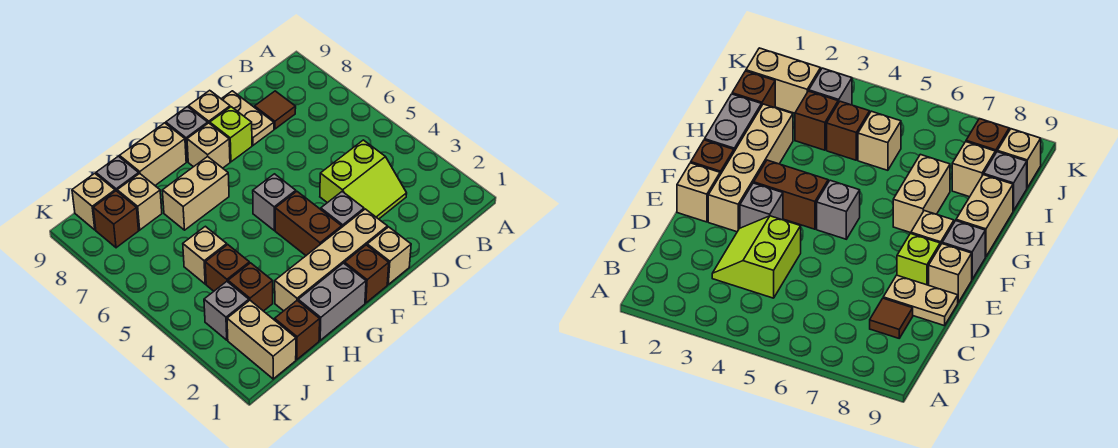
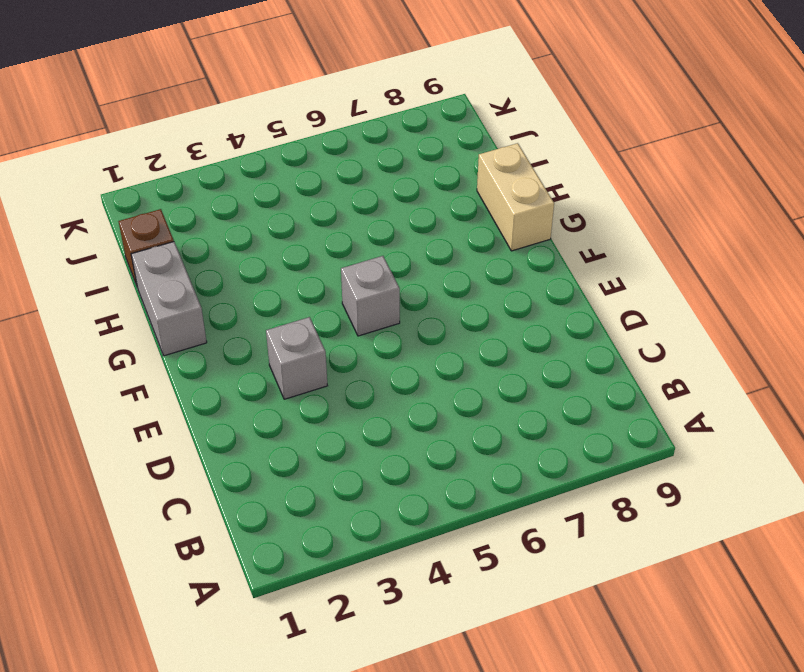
none -> lime slope C3:D4 level 1 top 4
none -> brown tile C8 level 1
none -> tan plate D8:D9 level 1

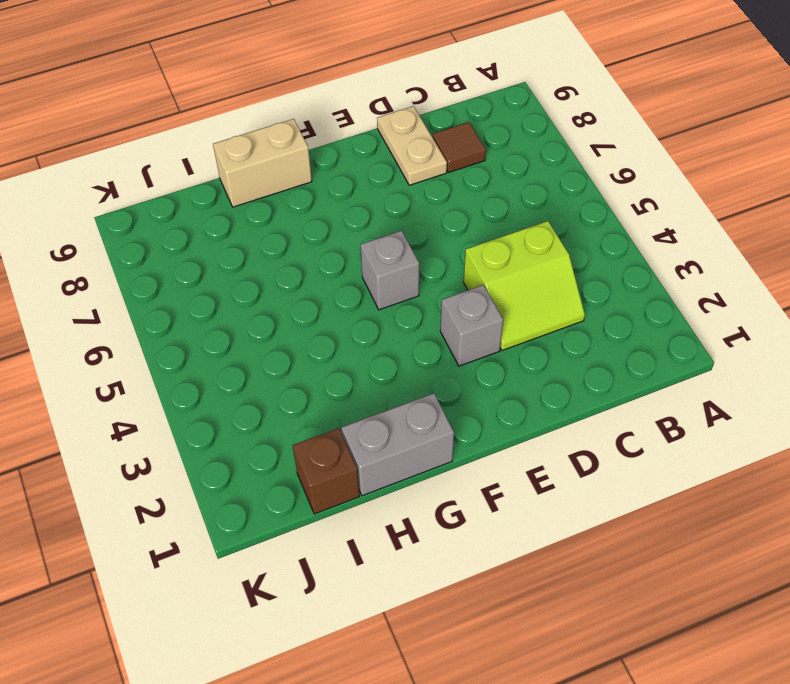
none -> tan brick E1 level 1
none -> tan brick E2:H2 level 1
none -> lime brick E8 level 1

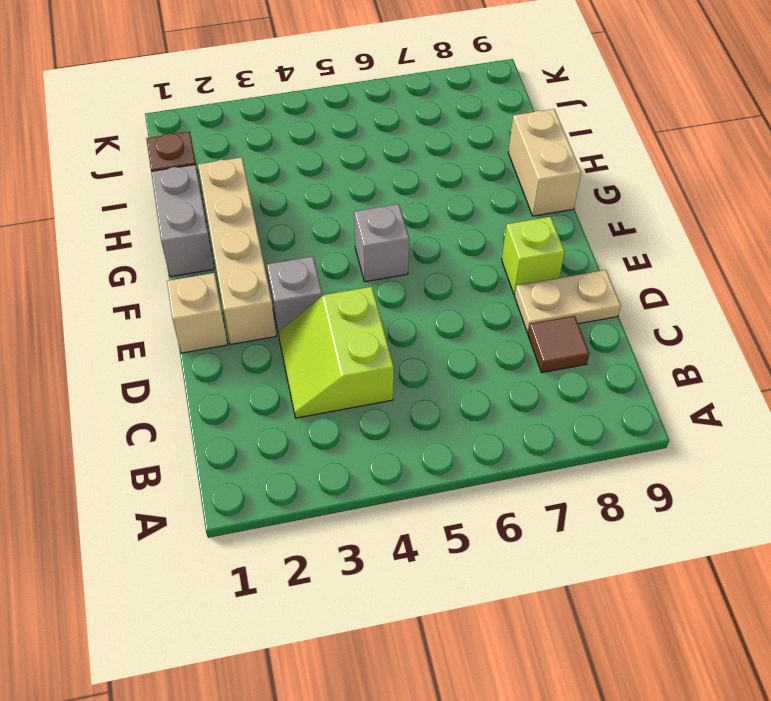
none -> tan brick E9 level 1
none -> brown brick F1 level 1
none -> brown brick F3:F4 level 1

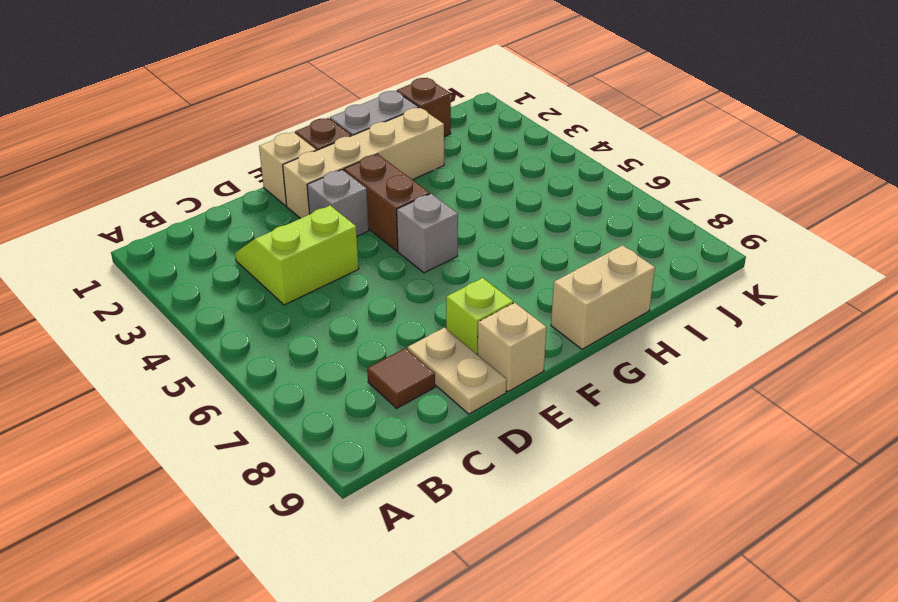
none -> tan brick F8 level 1
none -> grey brick F9 level 1
none -> tan brick G7:H7 level 1

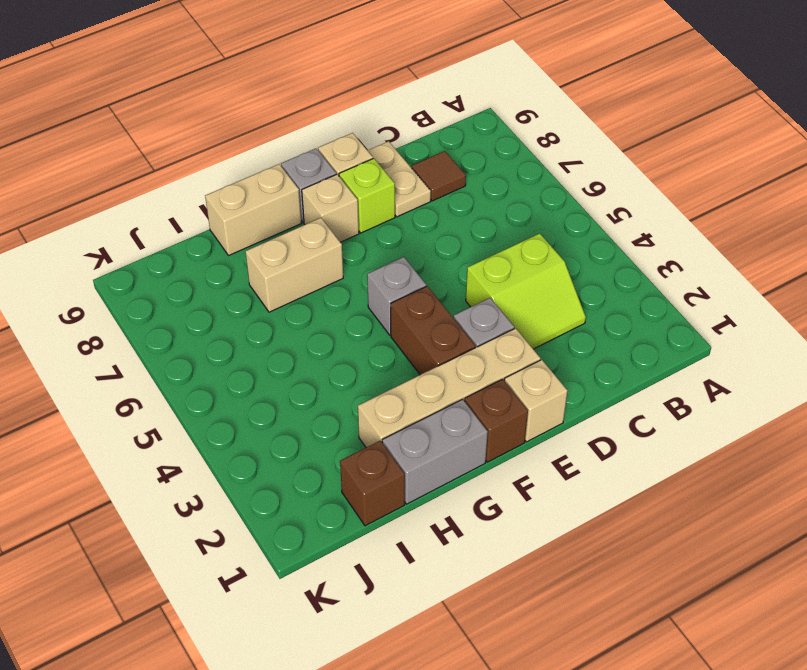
none -> brown brick I3 level 1
none -> brown brick I4 level 1
none -> tan brick I5 level 1

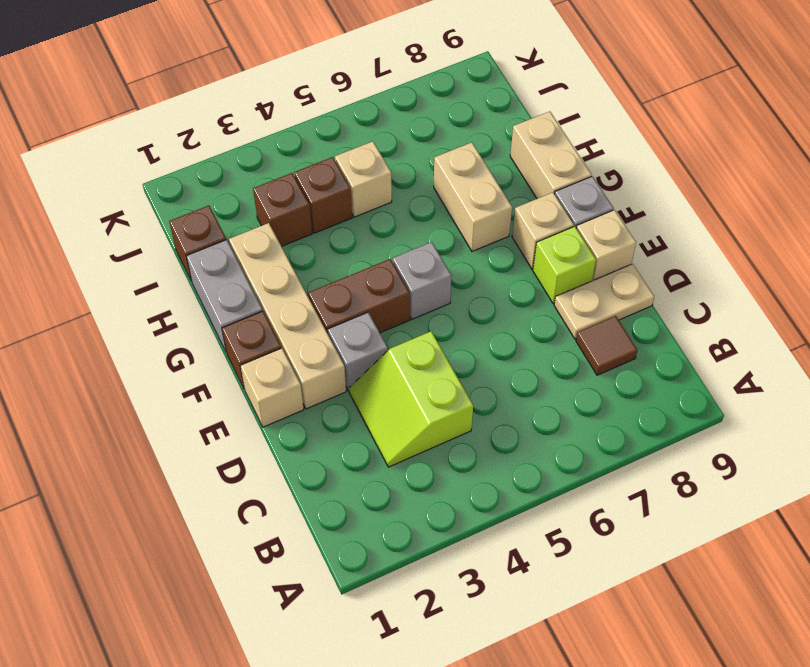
none -> tan brick I8 level 1
none -> grey brick I9 level 1
none -> tan brick J1:J2 level 1

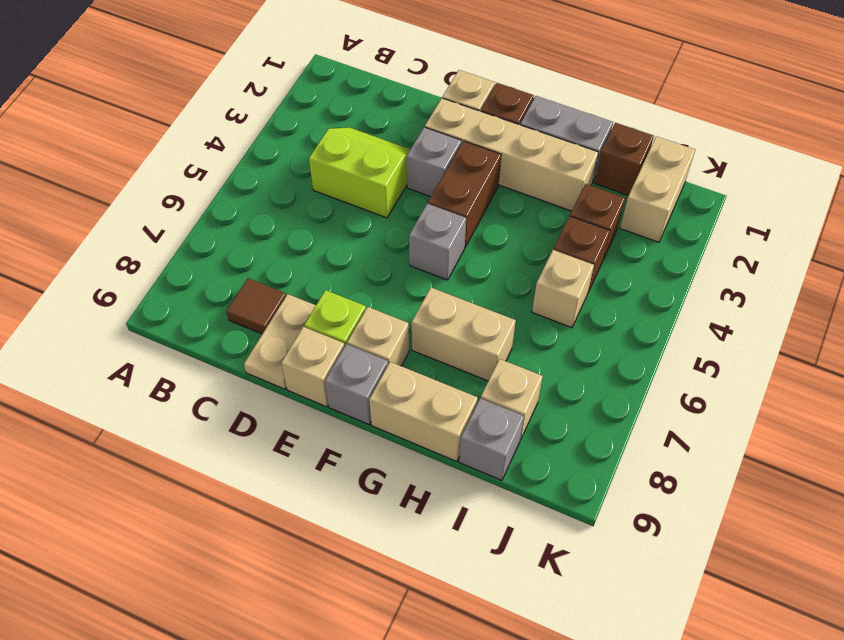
none -> grey brick J3 level 1
none -> brown brick J8 level 1
none -> tan brick J9 level 1

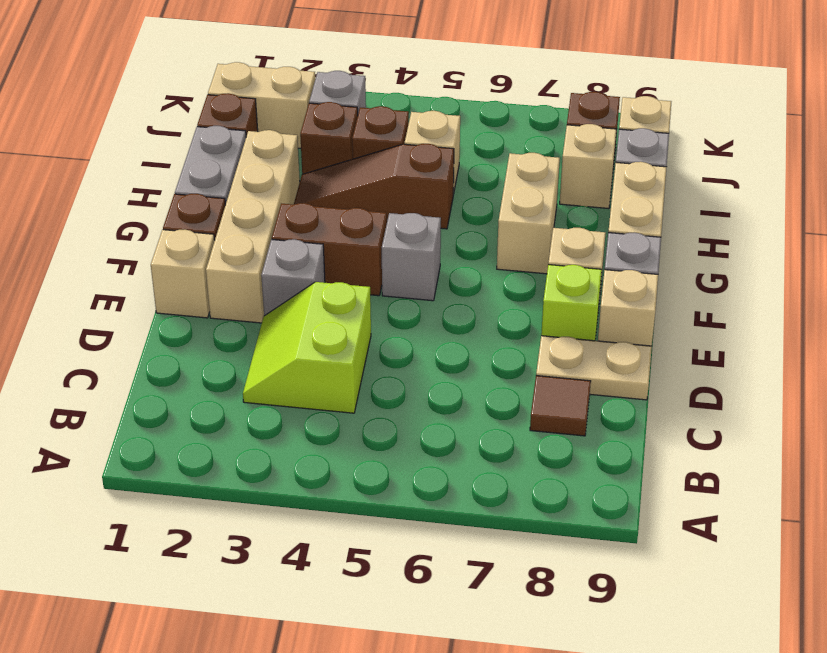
brown slope H3:H5 level 1 top 5 -> none

